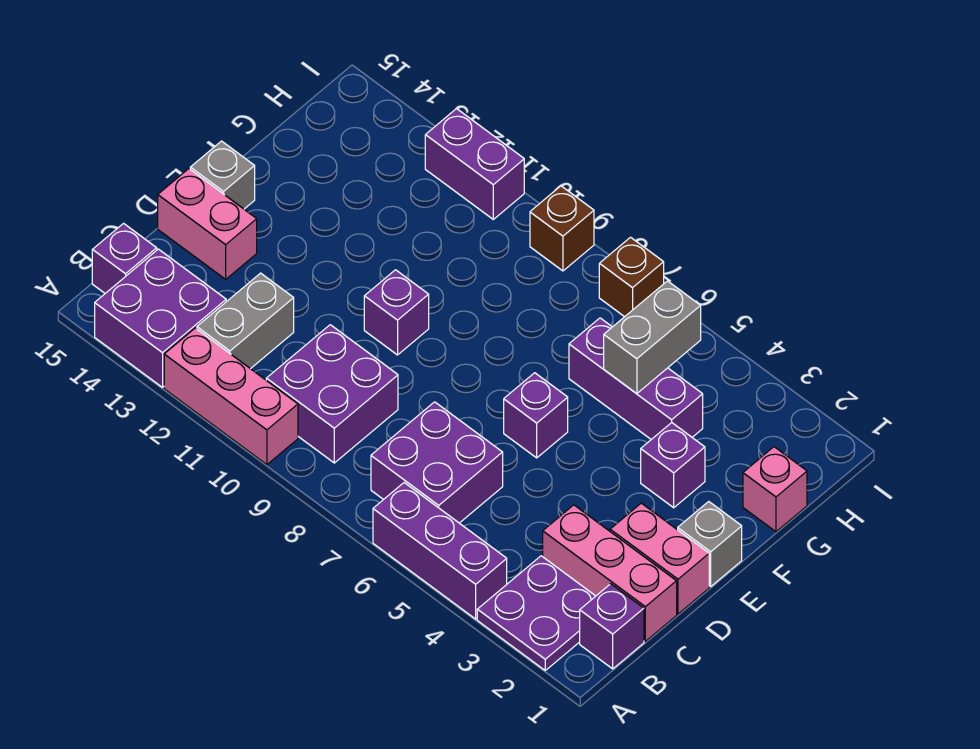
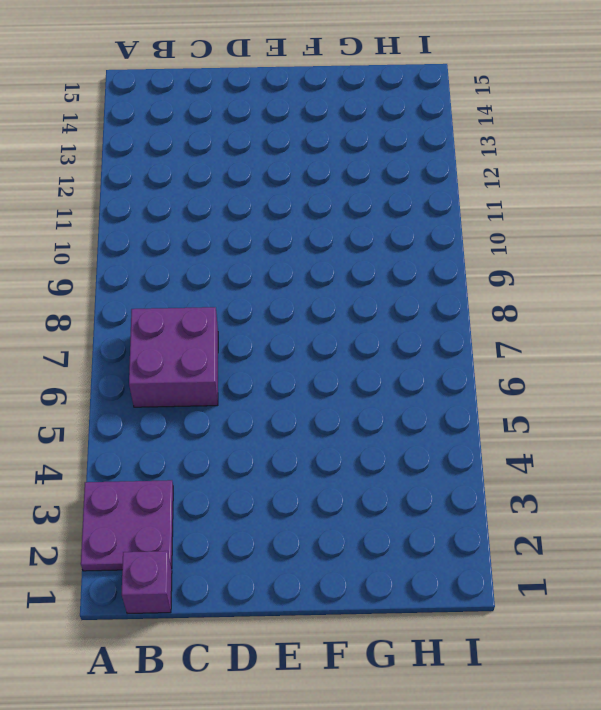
none -> purple brick A4:A6 level 1
none -> pink brick A10:A12 level 1
none -> purple brick A13:B14 level 1

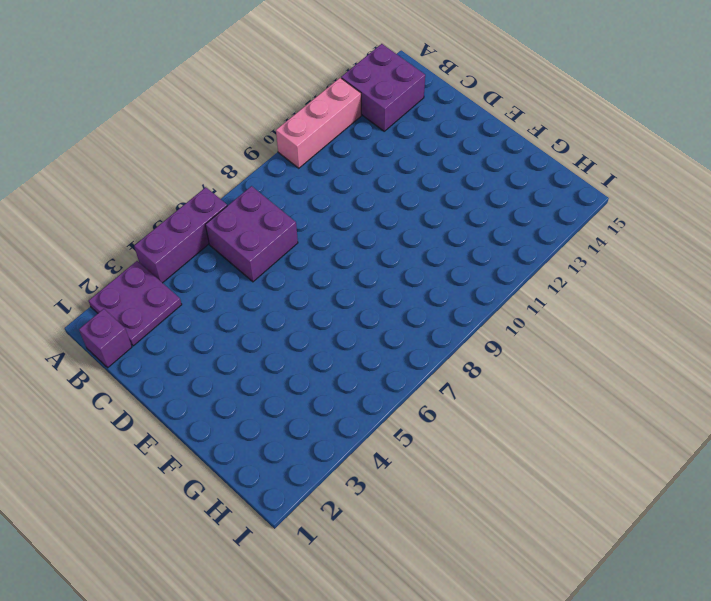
none -> purple brick B9:C10 level 1
none -> grey brick B12:C12 level 1
none -> purple brick B15 level 1

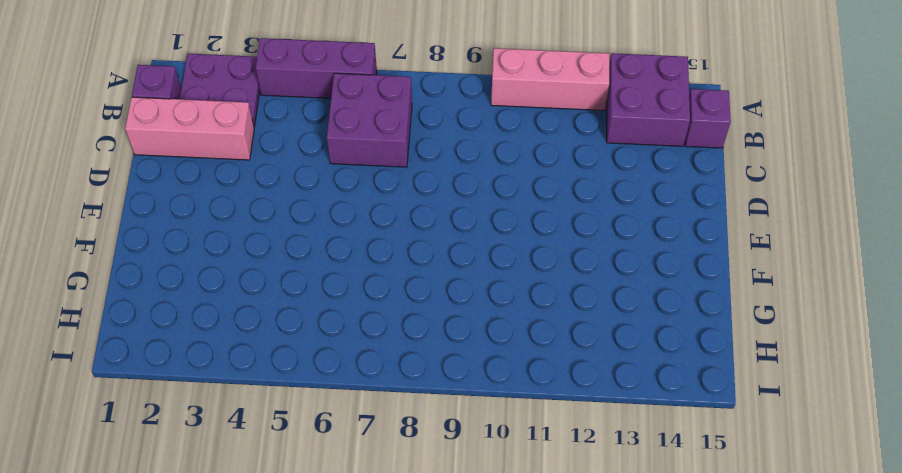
none -> purple brick B9:C10 level 1
none -> grey brick B12:C12 level 1
none -> pink brick D1:D2 level 1

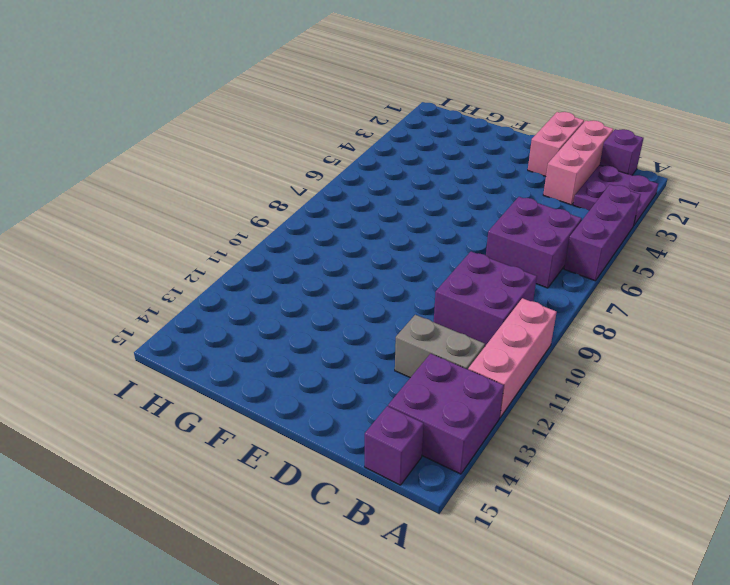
none -> pink brick D14:D15 level 1
none -> grey brick E1 level 1
none -> purple brick E6 level 1

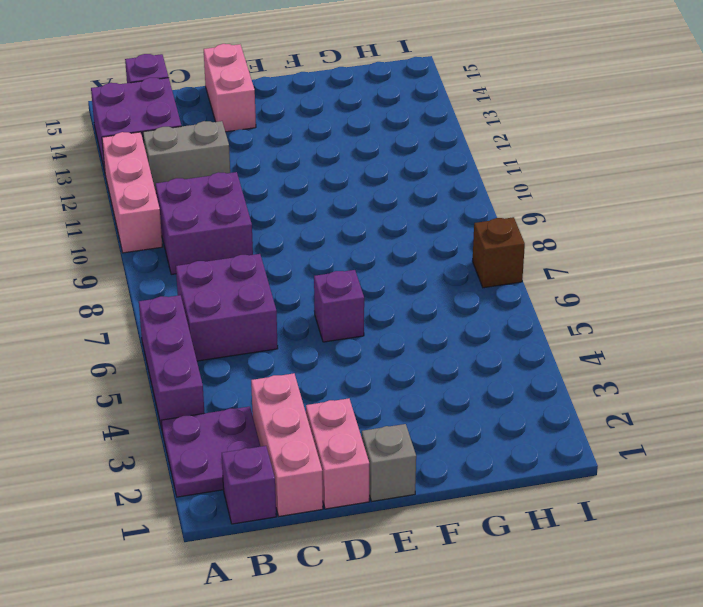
none -> purple brick E10 level 1
none -> grey brick E15 level 1
none -> purple brick F3 level 1

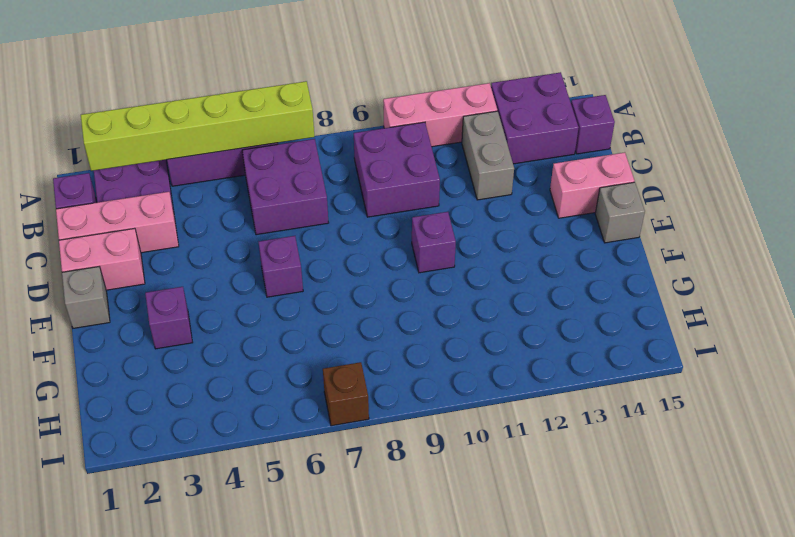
lime brick A2:A7 level 2 -> none
none -> pink brick G1 level 1
none -> purple brick G4:G6 level 1
none -> brown brick I9 level 1

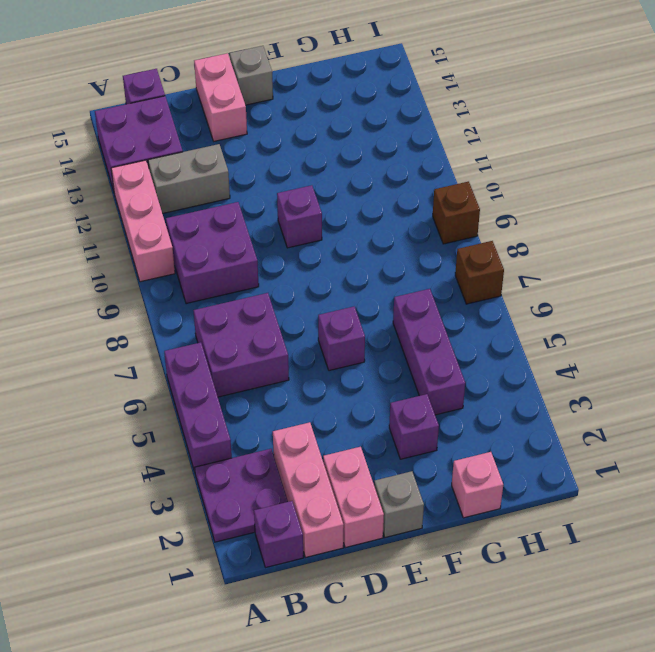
none -> purple brick I11:I12 level 1
none -> grey brick G5:H5 level 2

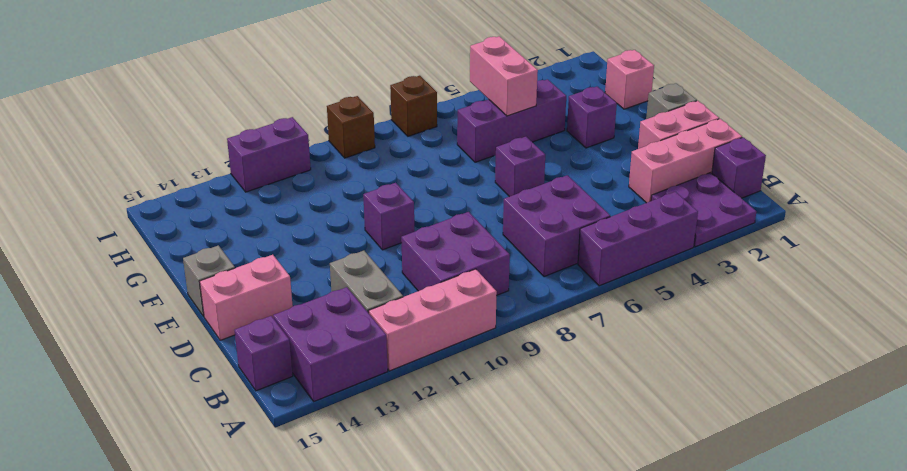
pink brick G5:H5 level 2 -> grey brick G5:H5 level 2

